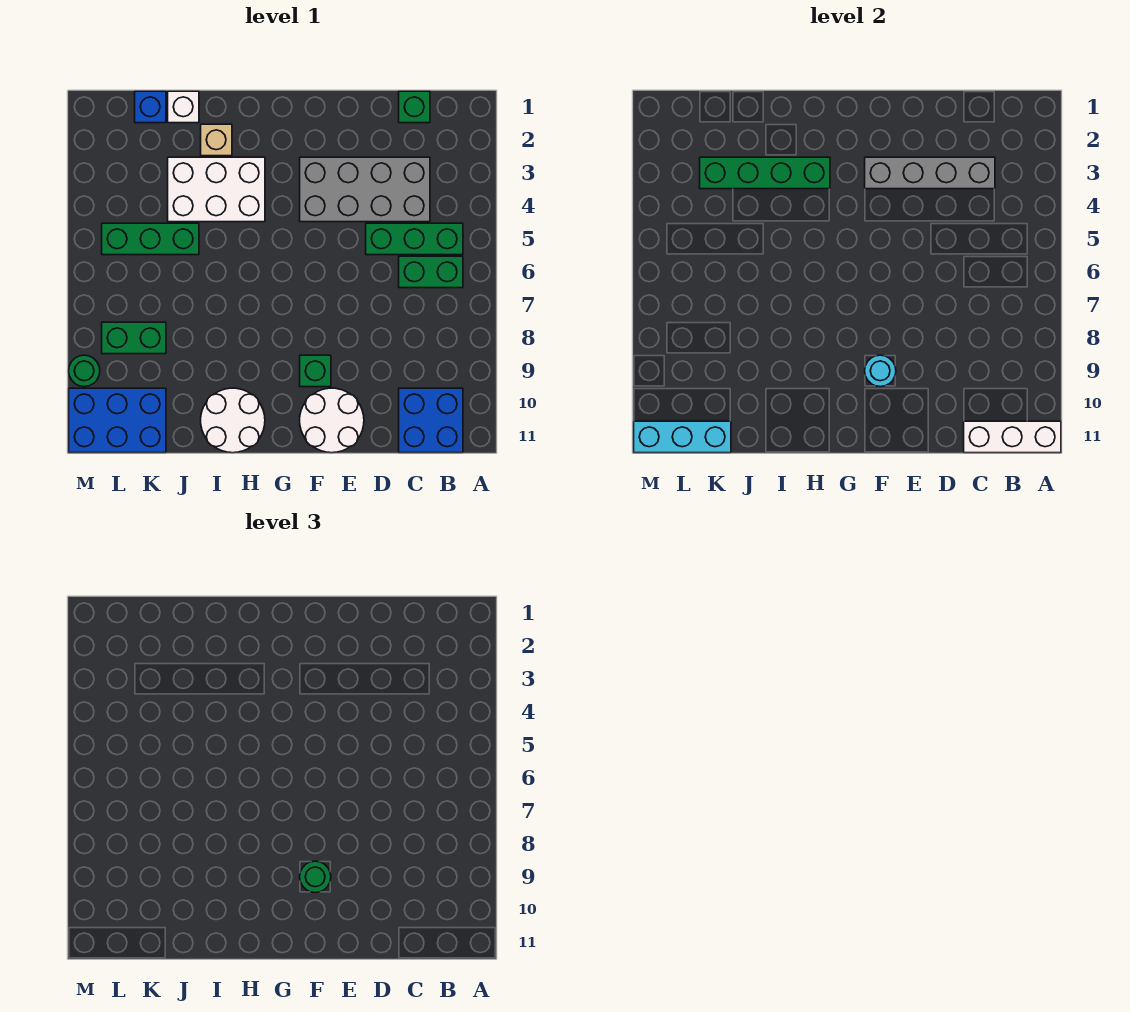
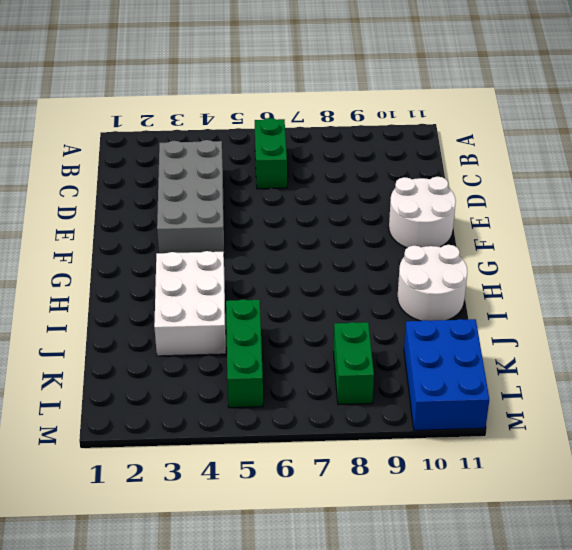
none -> green brick B5:D5 level 1
none -> blue brick B10:C11 level 1
none -> green brick C1 level 1

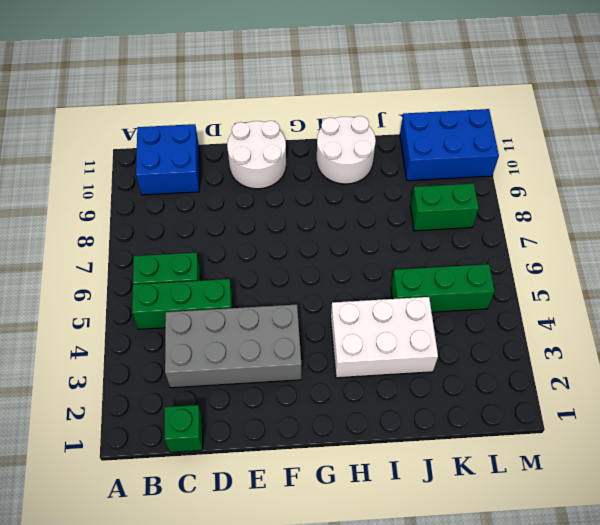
none -> green brick F9 level 1
none -> tan brick I2 level 1
none -> white brick J1 level 1

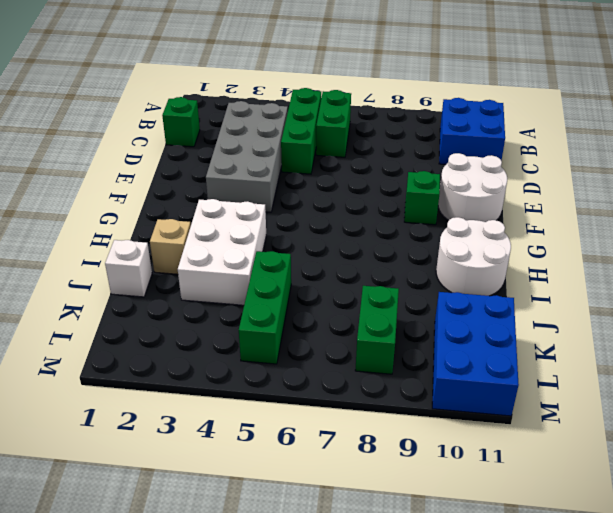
none -> blue brick K1 level 1
none -> green round brick M9 level 1
none -> white brick A11:C11 level 2

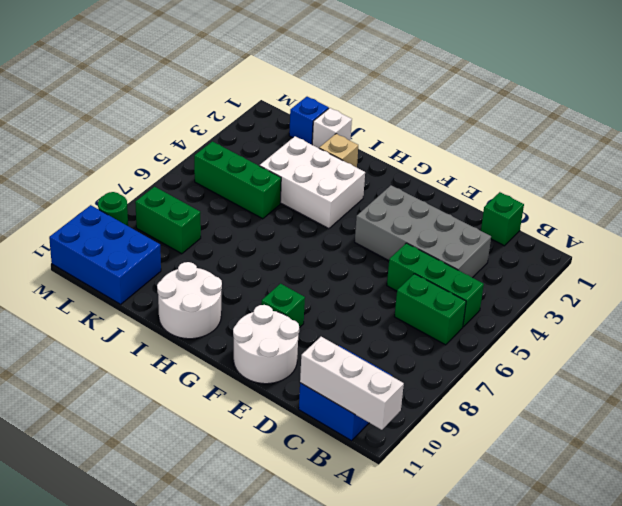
none -> grey brick C3:F3 level 2
none -> cyan round brick F9 level 2
none -> green brick H3:K3 level 2

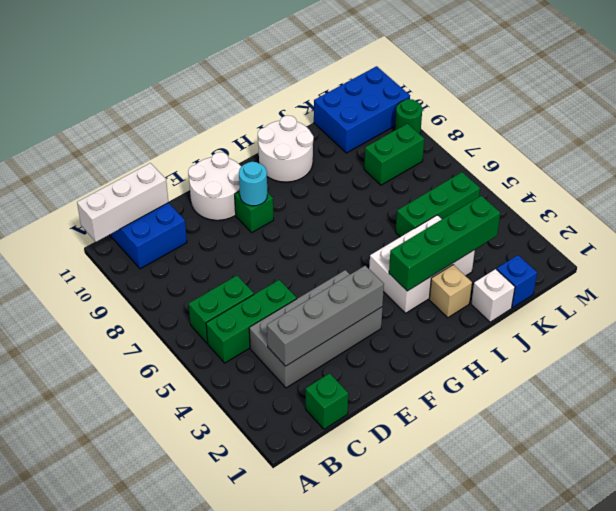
none -> cyan brick K11:M11 level 2
none -> green round brick F9 level 3

